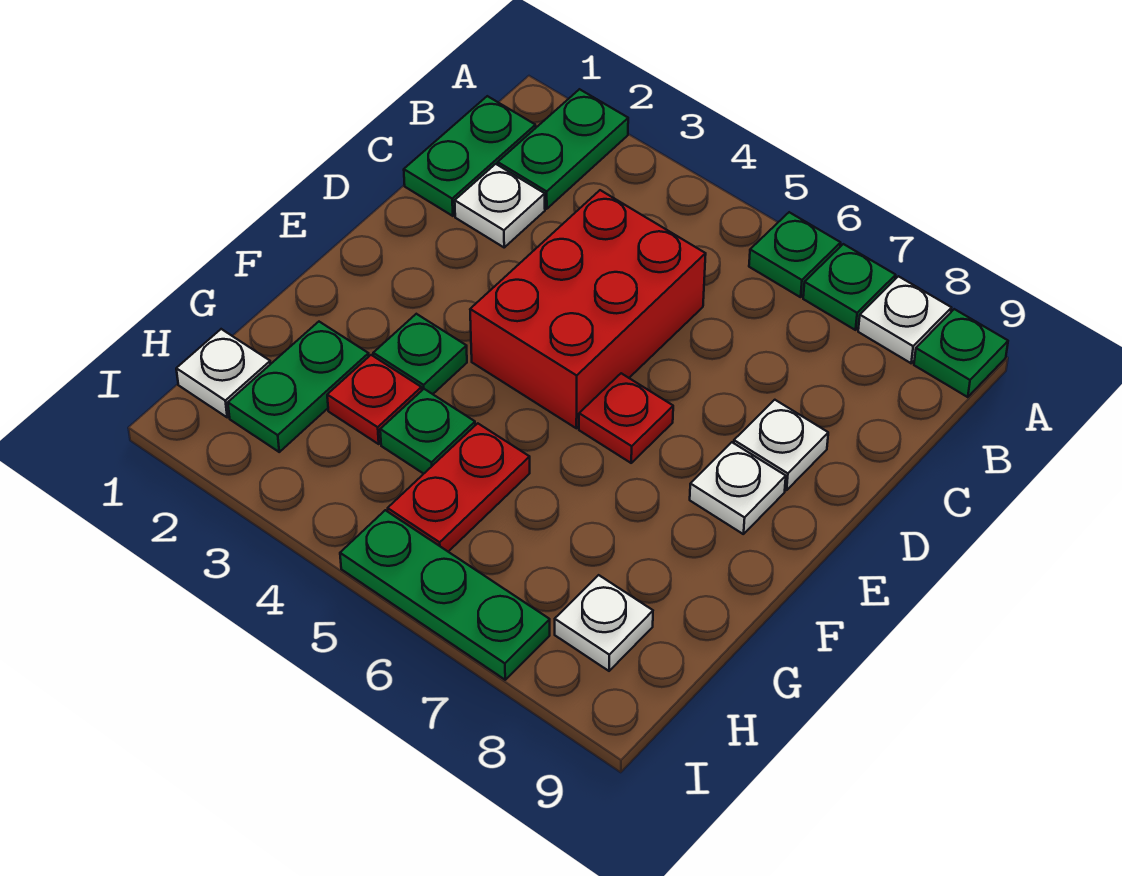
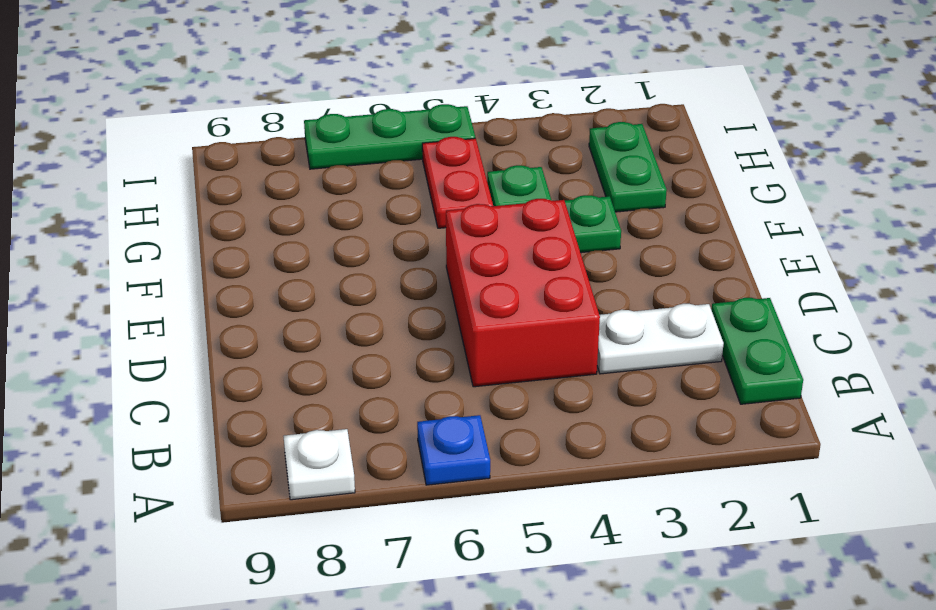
blue plate A6 level 1 -> green plate A6 level 1
white plate C2:C3 level 1 -> white plate C2 level 1
none -> green plate A2:B2 level 1
none -> green plate A7 level 1
none -> green plate A9 level 1

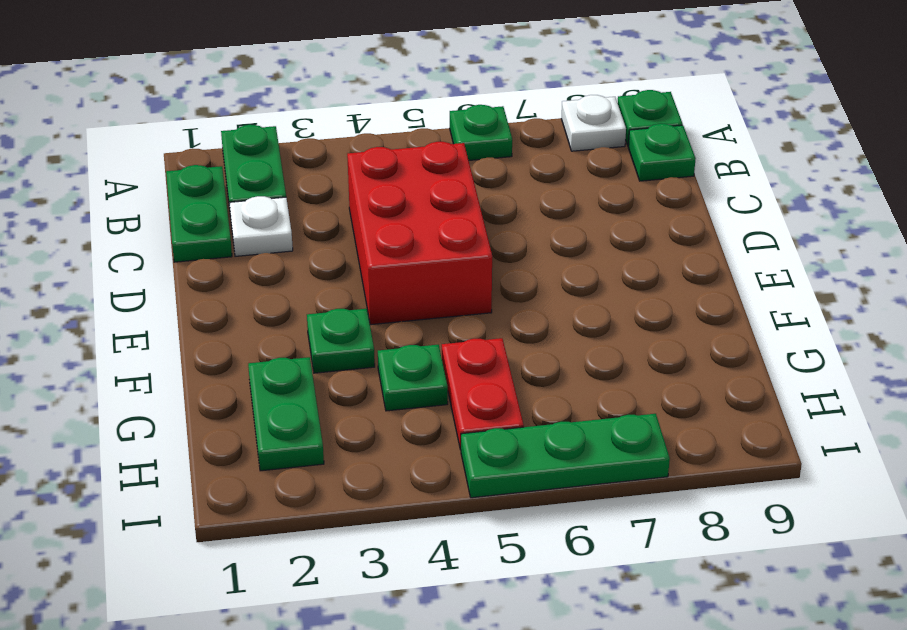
green plate B9 level 1 -> green plate A7 level 1
none -> white plate D8 level 1
none -> red plate E6 level 1
none -> white plate E8 level 1

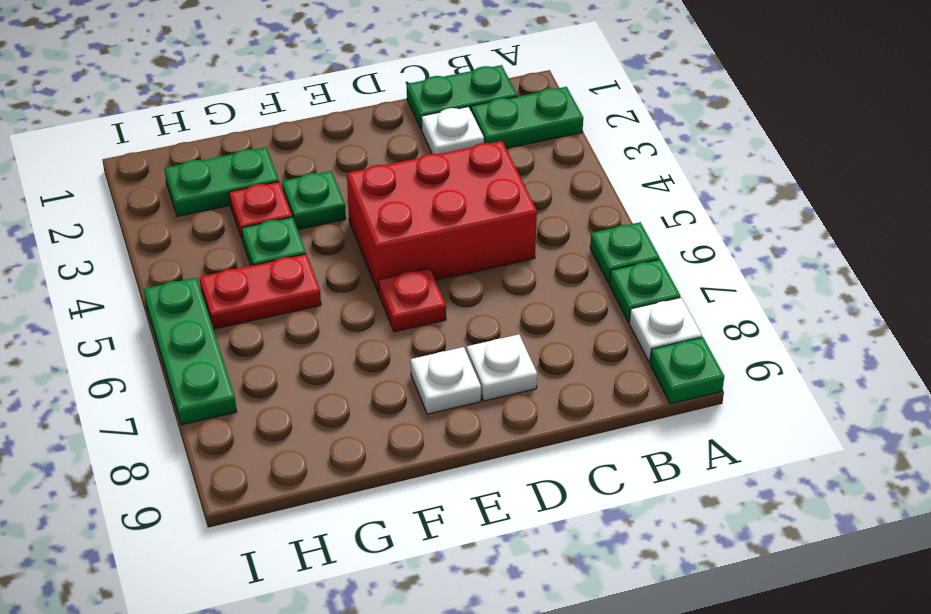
none -> white plate H1 level 1
none -> white plate H8 level 1

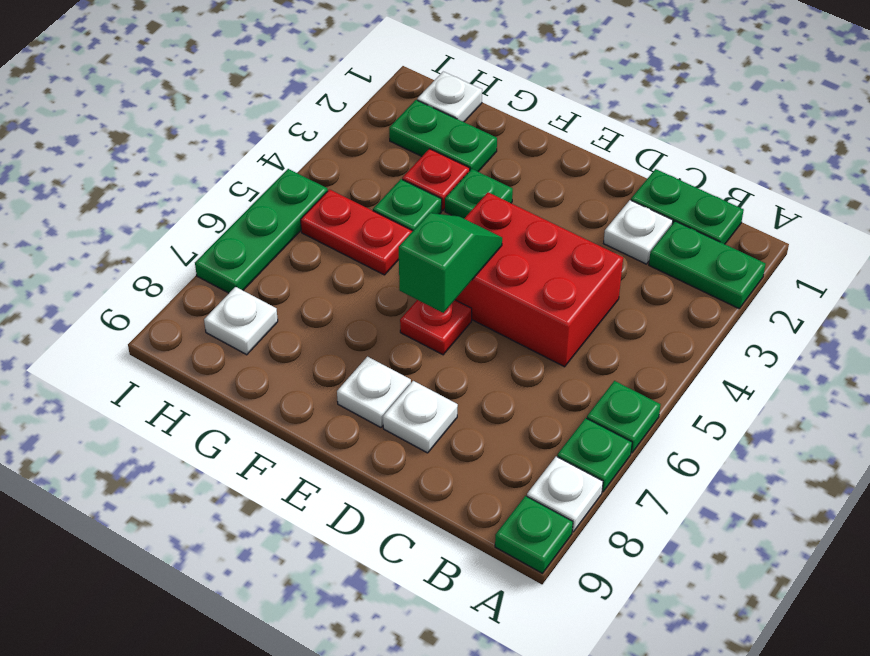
green slope E5:E6 level 2 top 6 -> none

